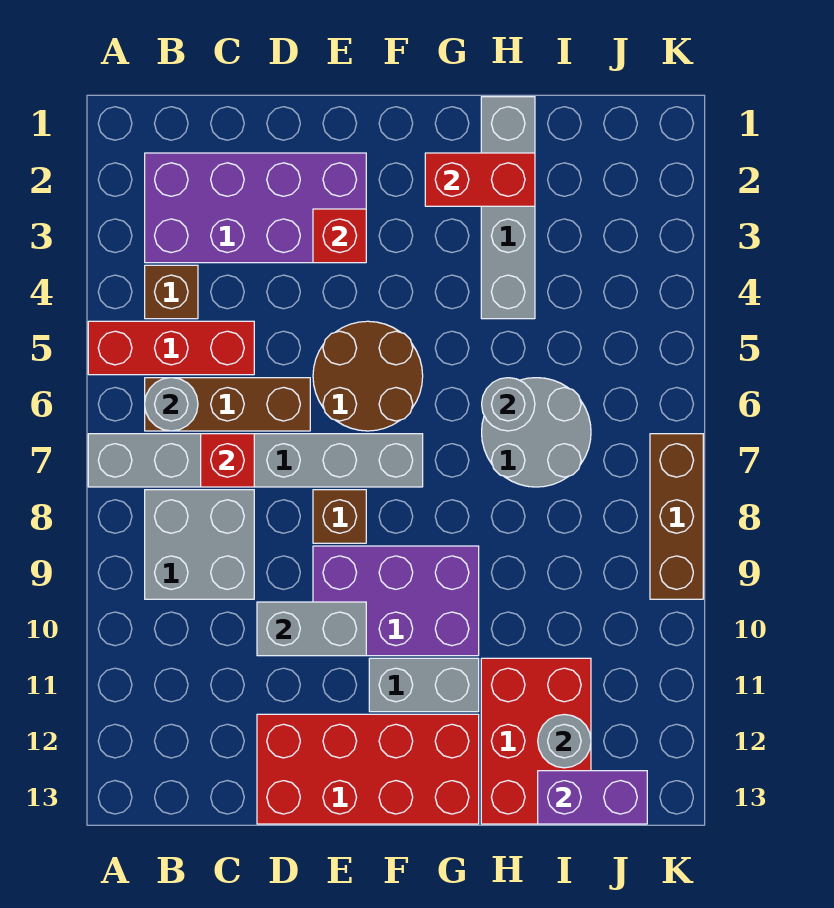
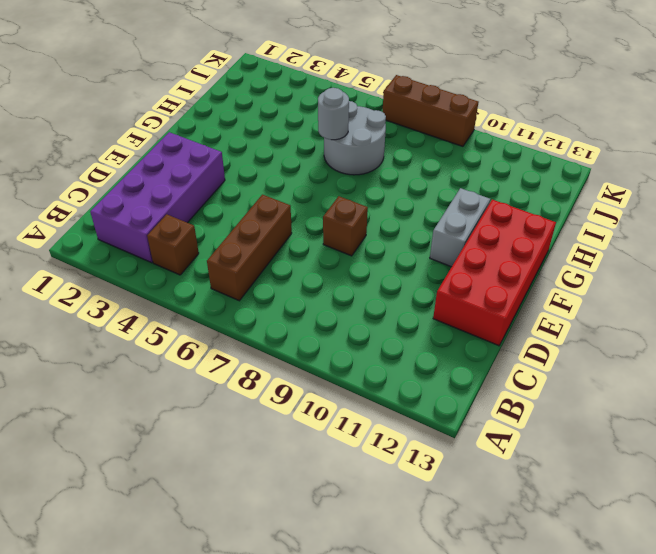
none -> red brick A5:C5 level 1
none -> grey brick A7:F7 level 1
none -> grey brick B8:C9 level 1

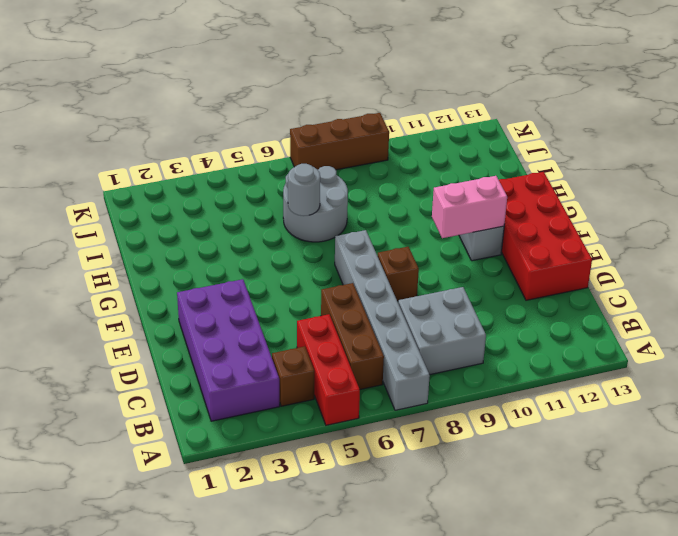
pink brick F10:F11 level 2 -> none
none -> brown round brick E5:F6 level 1
none -> purple brick E9:G10 level 1
none -> grey brick H1:H4 level 1

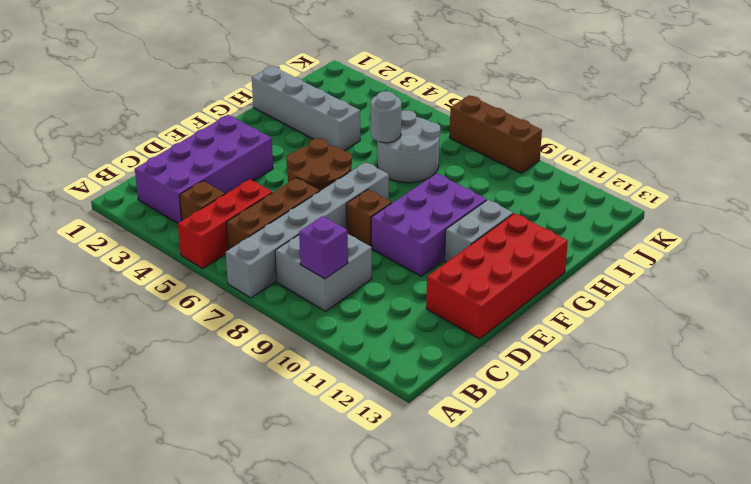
purple brick B9 level 2 -> none
none -> red brick H11:I13 level 1
none -> grey round brick B6 level 2
none -> red brick C7 level 2

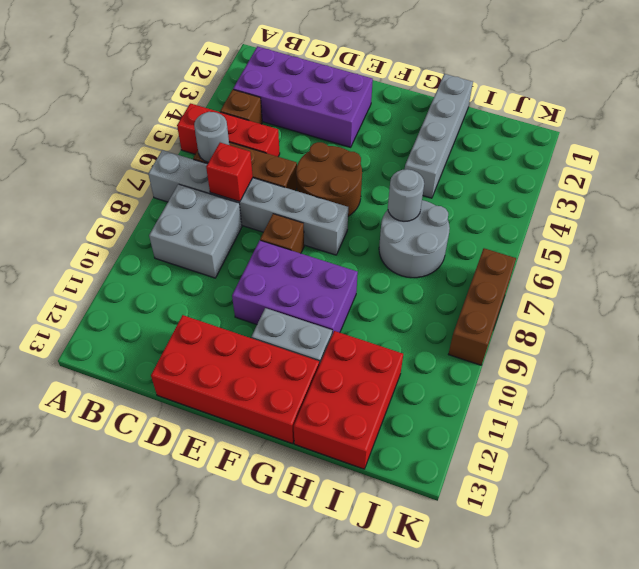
none -> grey brick D10:E10 level 2
none -> red brick E3 level 2
none -> red brick G2:H2 level 2

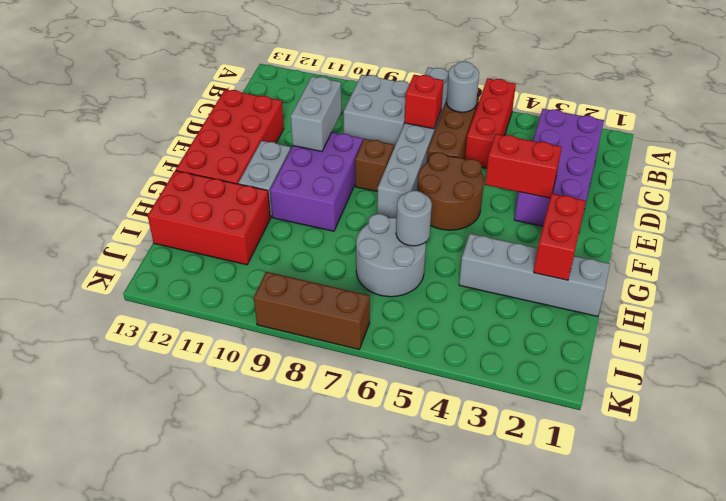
red brick E3:E4 level 2 -> red brick E3 level 2
none -> brown brick B4 level 1
none -> grey round brick I12 level 2
none -> purple brick I13:J13 level 2

